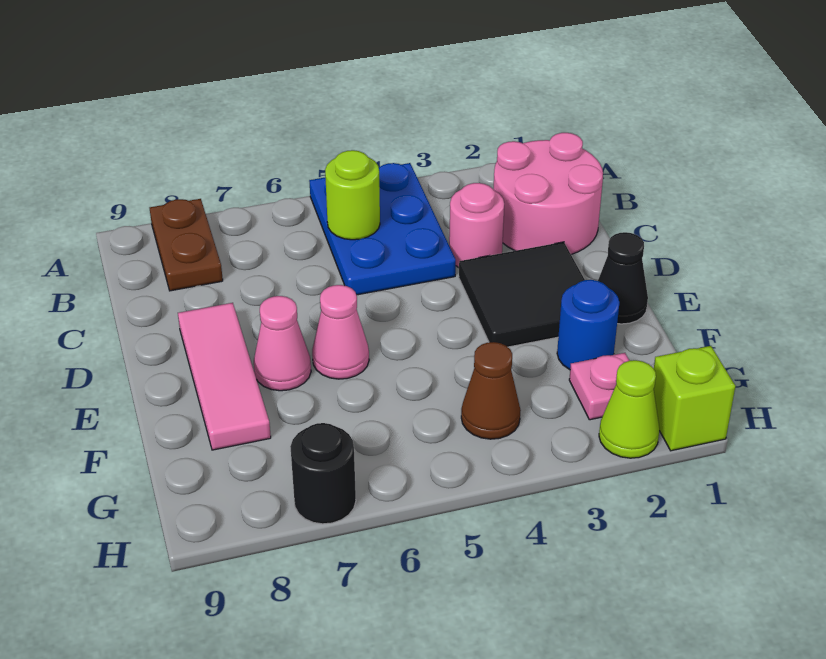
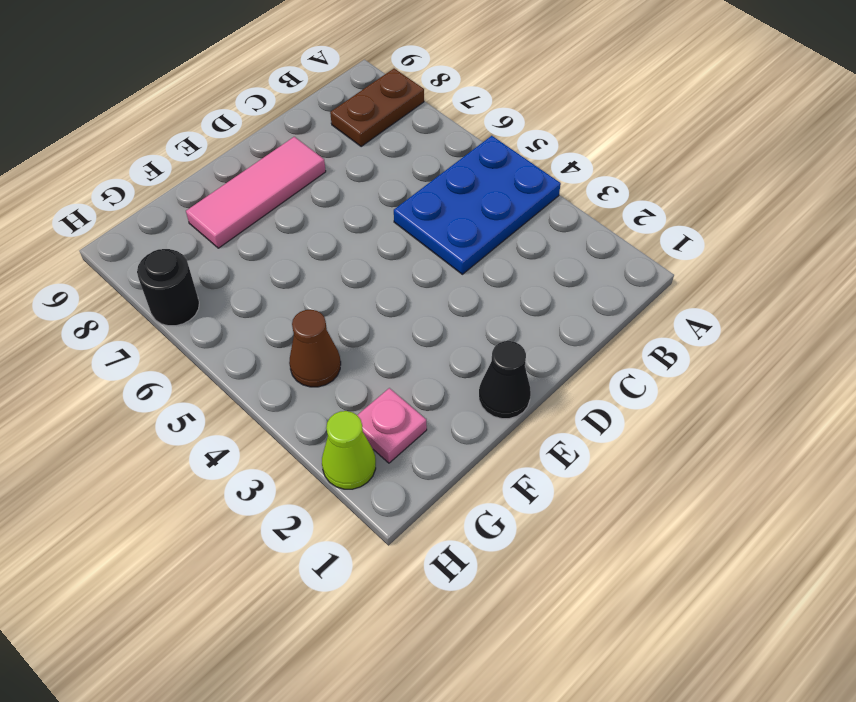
none -> pink round brick B1:C2 level 1
none -> pink round brick C3 level 1
none -> black tile D2:E3 level 1

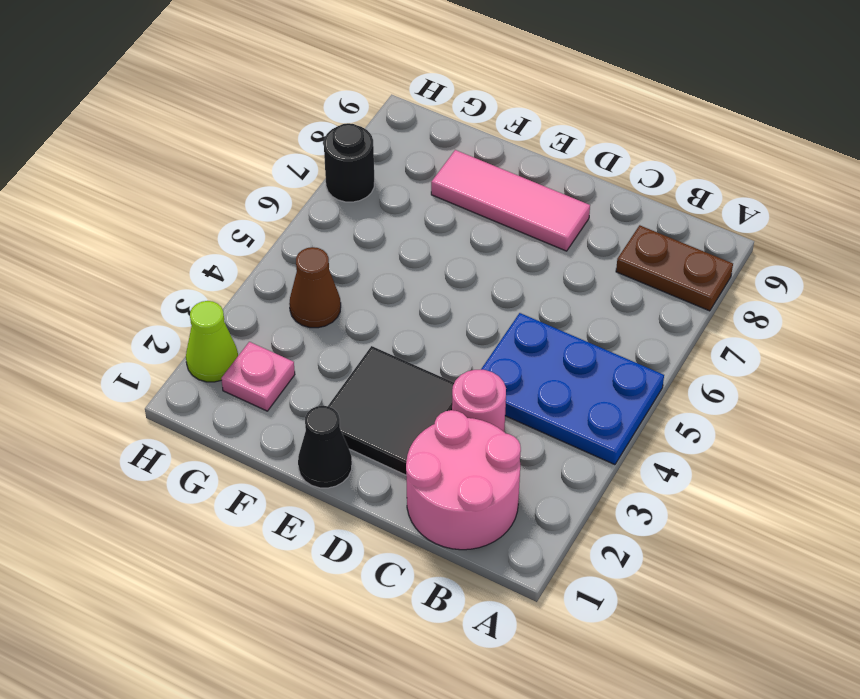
none -> pink cone E6 level 1
none -> pink cone E7 level 1
none -> blue round brick F2 level 1

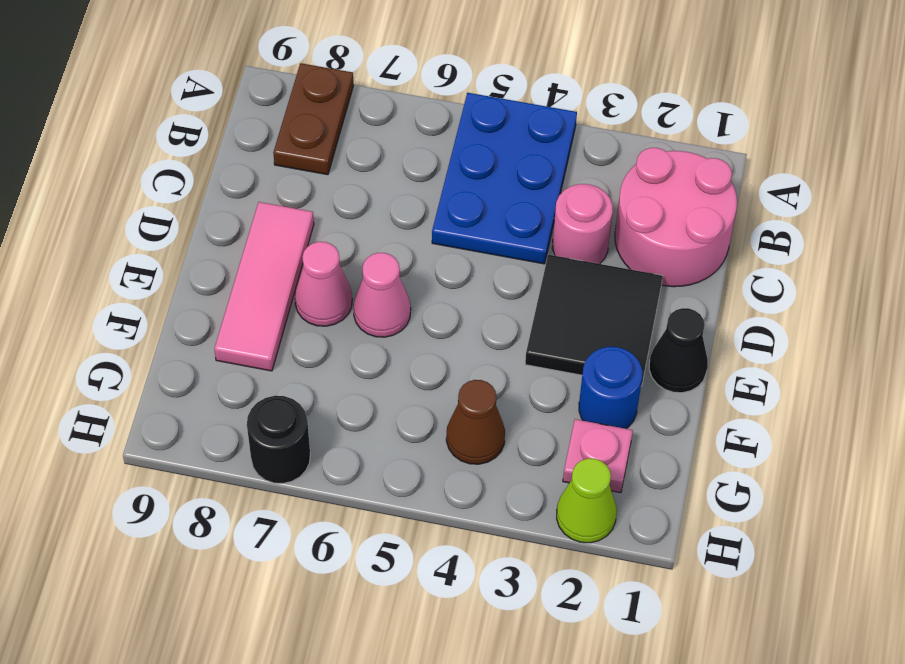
none -> lime brick H1 level 1
none -> lime round brick B5 level 2

